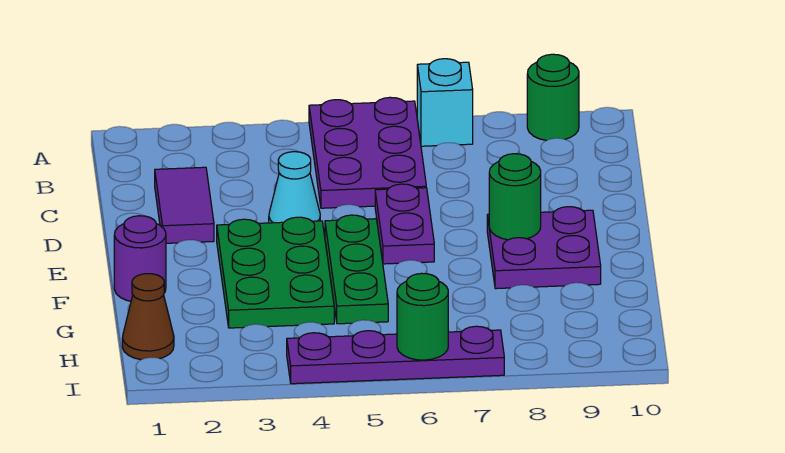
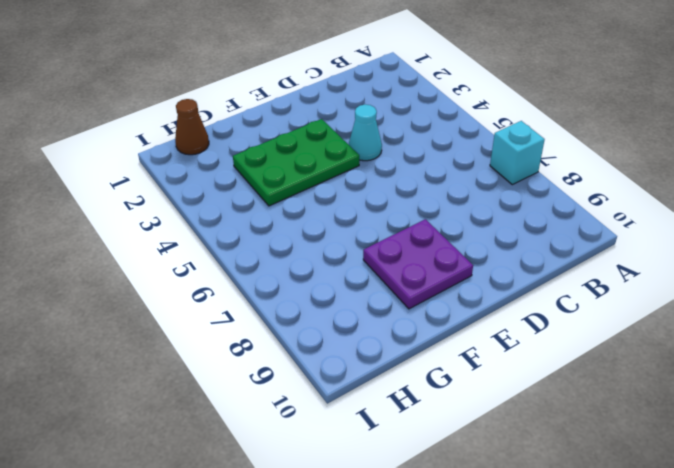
none -> purple plate A5:C6 level 1
none -> green round brick A9 level 1
none -> purple tile C2:D2 level 1

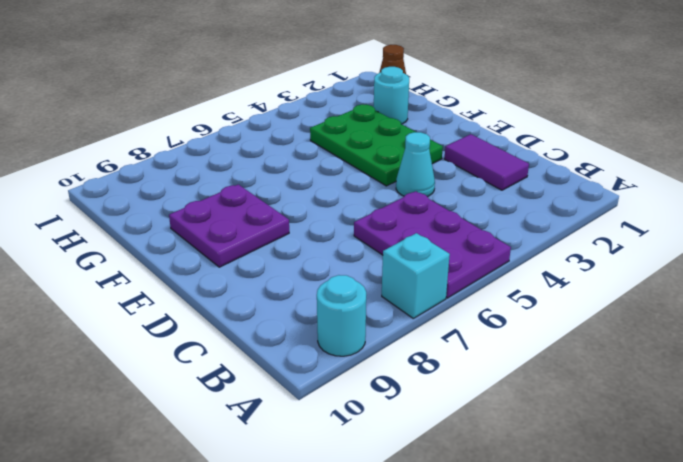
cyan round brick A9 level 1 -> green round brick A9 level 1
cyan round brick G2 level 1 -> none
none -> purple plate D6:E6 level 1
none -> green plate E5:G5 level 1
none -> purple round brick F1 level 1

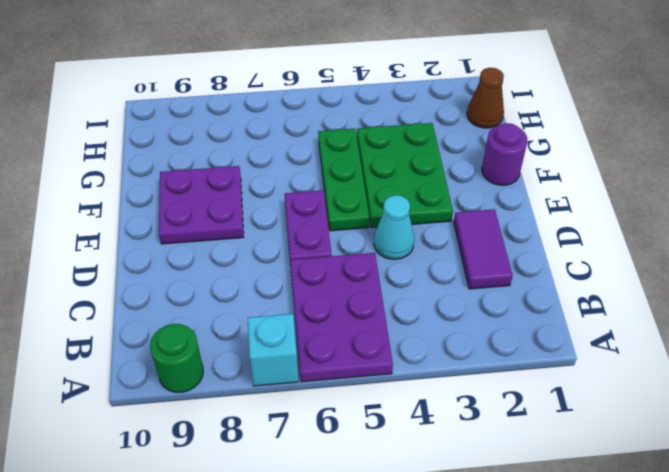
none -> purple plate I4:I7 level 1
none -> green round brick E8 level 2
none -> green round brick I6 level 2

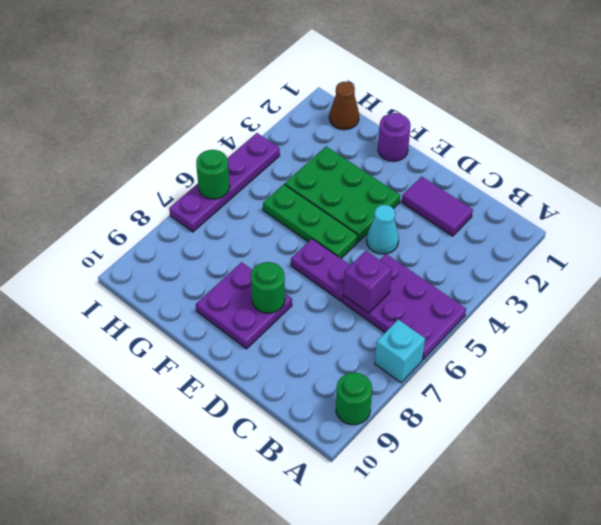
purple brick C6 level 2 -> none

